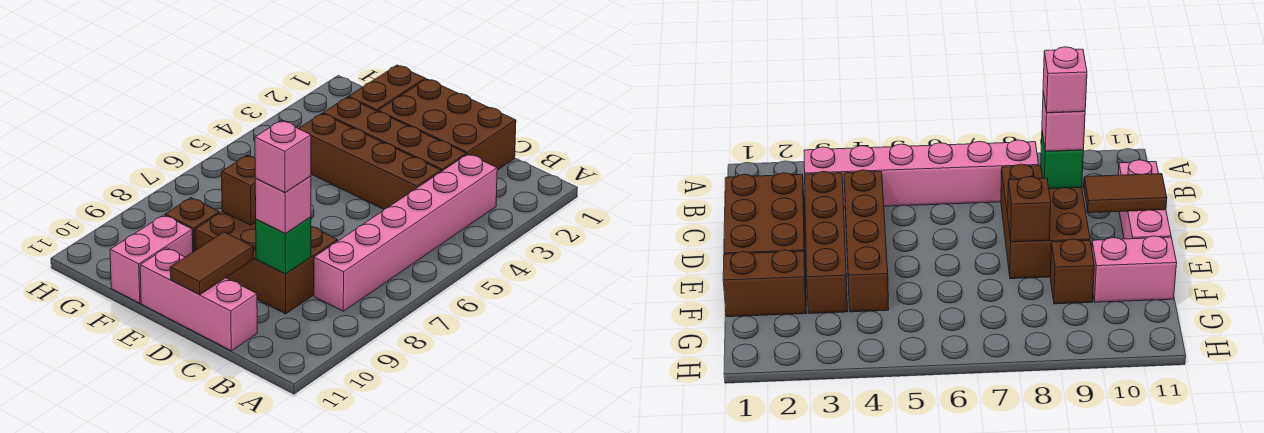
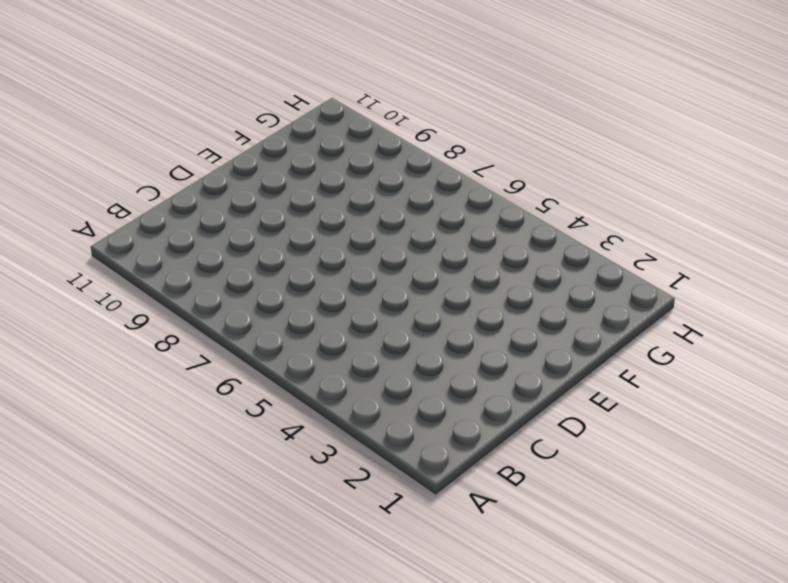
none -> pink brick B3:B8 level 1
none -> brown brick C1:E2 level 1
none -> brown brick C3:F3 level 1

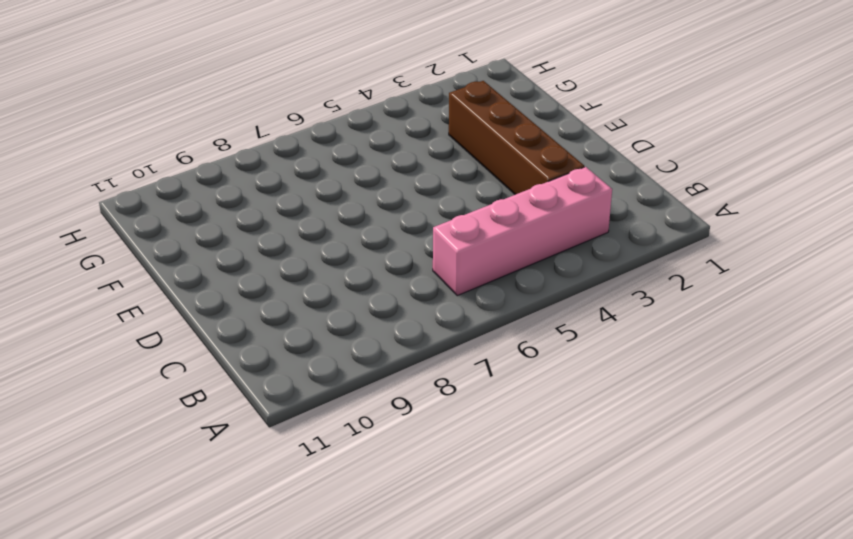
pink brick B3:B6 level 1 -> pink brick B3:B8 level 1
none -> brown brick C1:E2 level 1
none -> brown brick C4:F4 level 1
none -> brown brick C8:E9 level 1

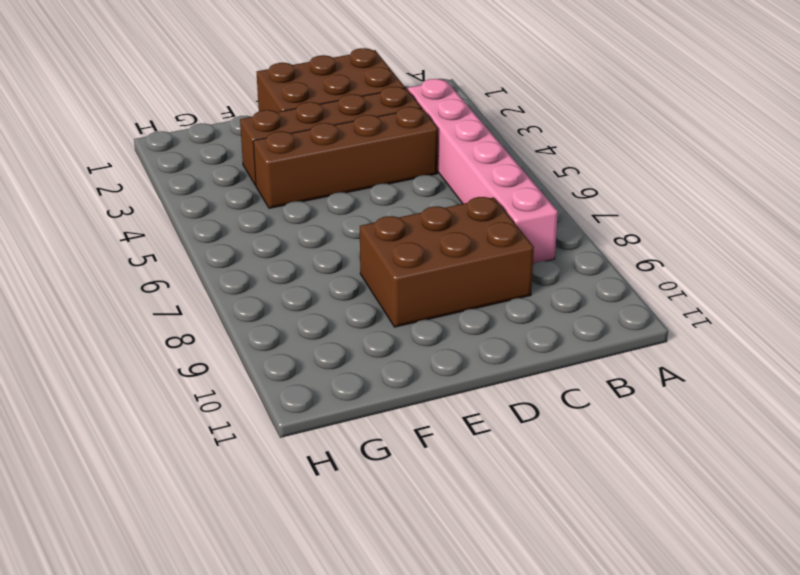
none -> pink brick C11:E11 level 1
none -> brown brick F1:F2 level 1
none -> brown brick F9 level 1

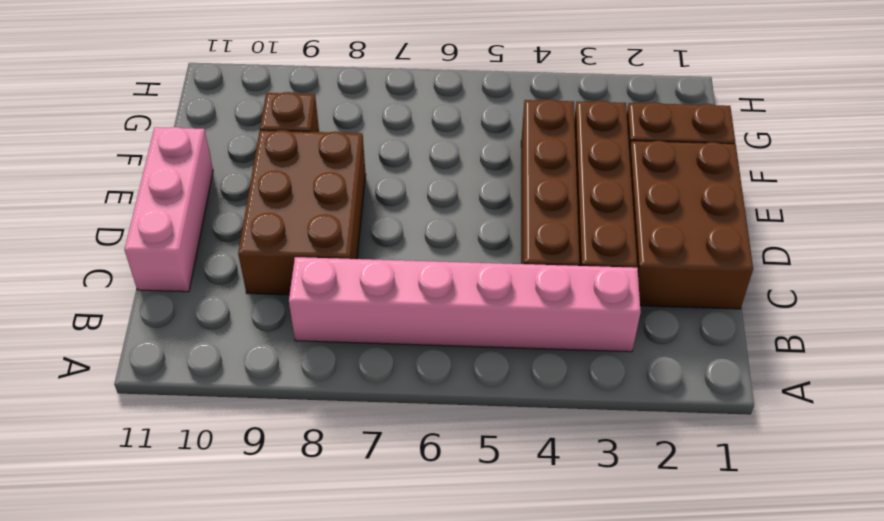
none -> pink brick F10:F11 level 1
none -> green brick C9 level 2
none -> brown tile D10:D11 level 2

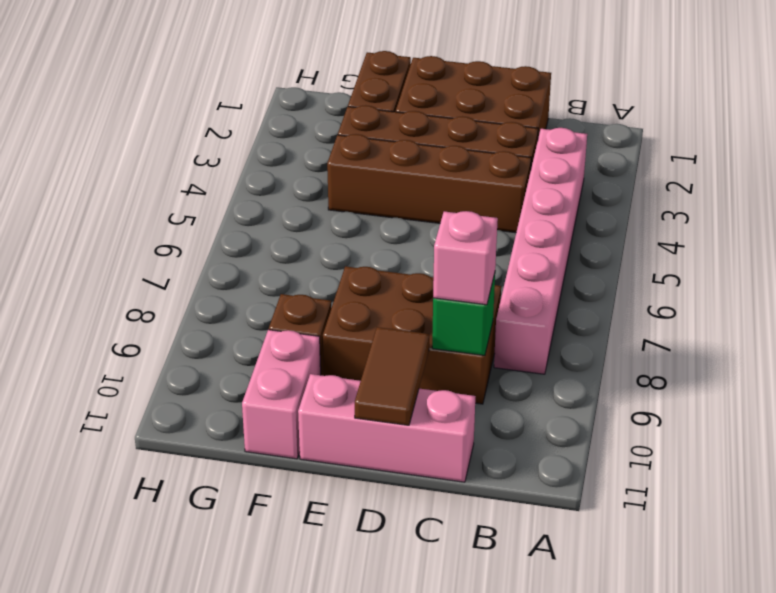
none -> brown brick E8 level 2
none -> pink brick C9 level 4

